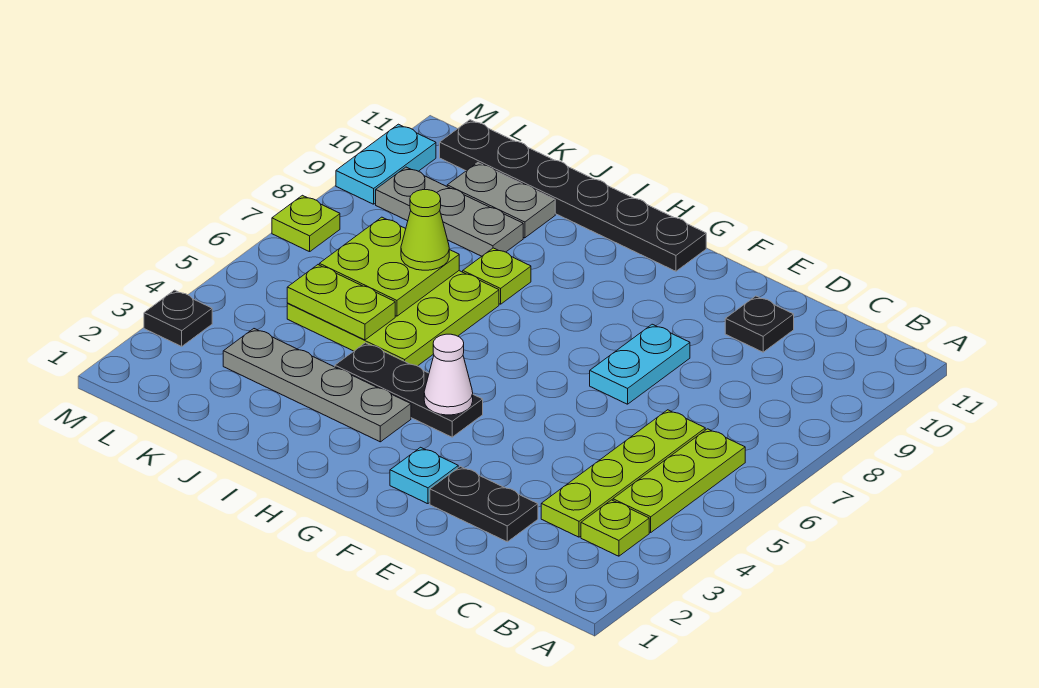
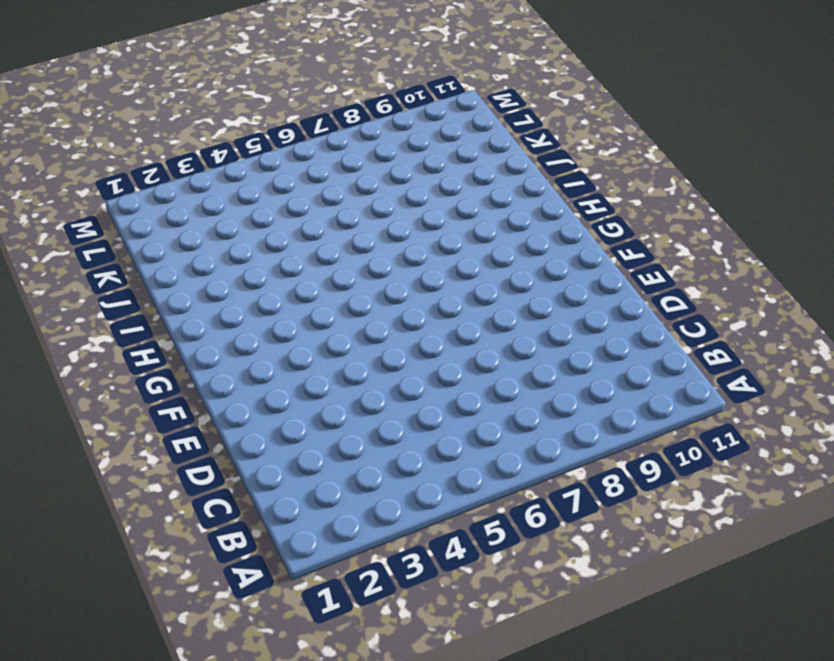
none -> lime plate B3 level 1
none -> lime plate B4:B6 level 1
none -> lime plate C3:C6 level 1

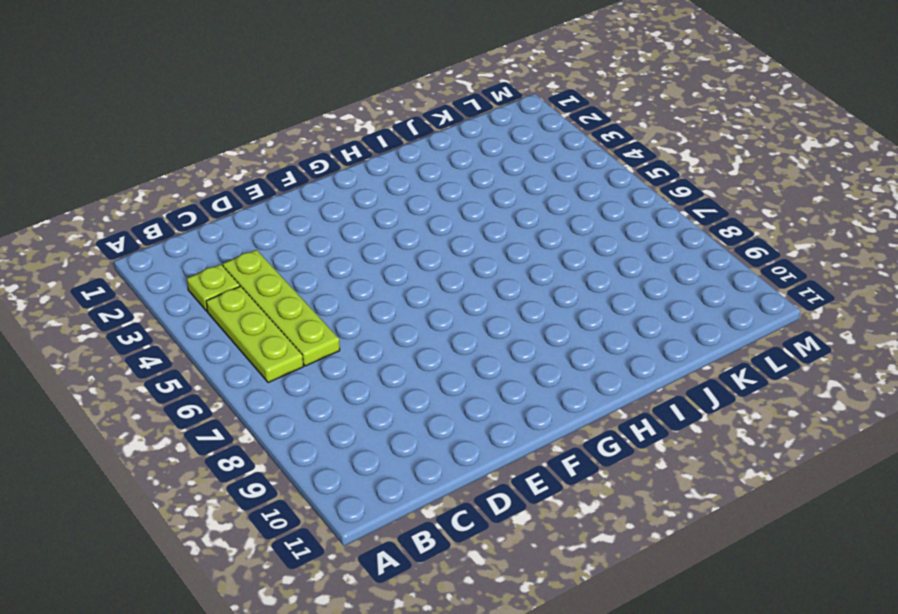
none -> black plate D2:E2 level 1
none -> black plate D10 level 1
none -> cyan plate E7:E8 level 1

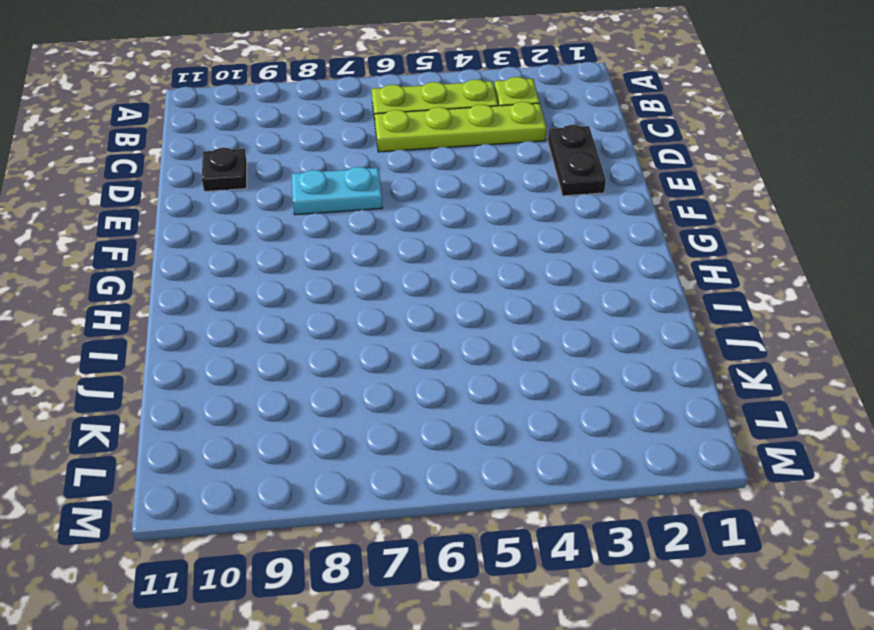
none -> cyan plate F2 level 1
none -> black plate G4:I4 level 1
none -> black plate G11:L11 level 1

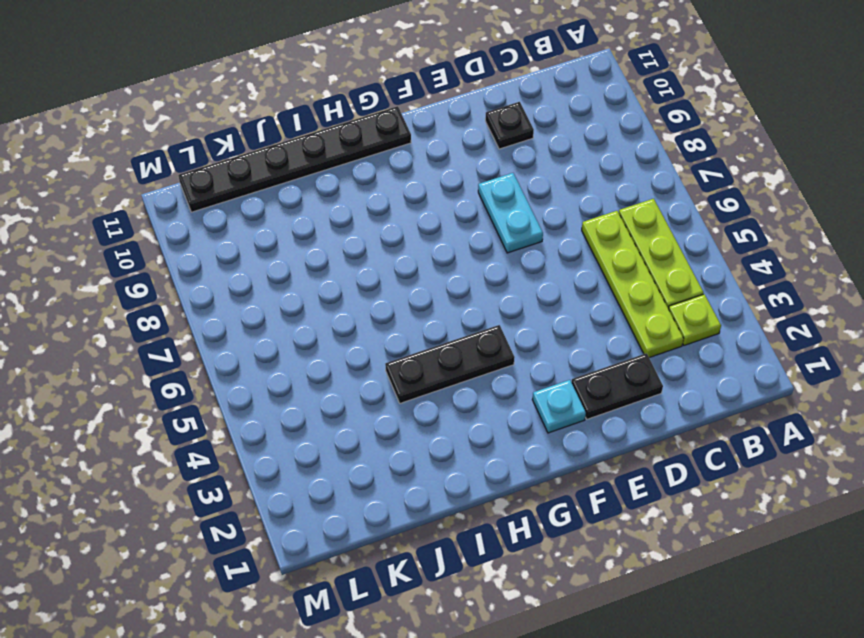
none -> grey plate H3:K3 level 1
none -> lime plate I5:K7 level 1
none -> lime plate I8 level 1

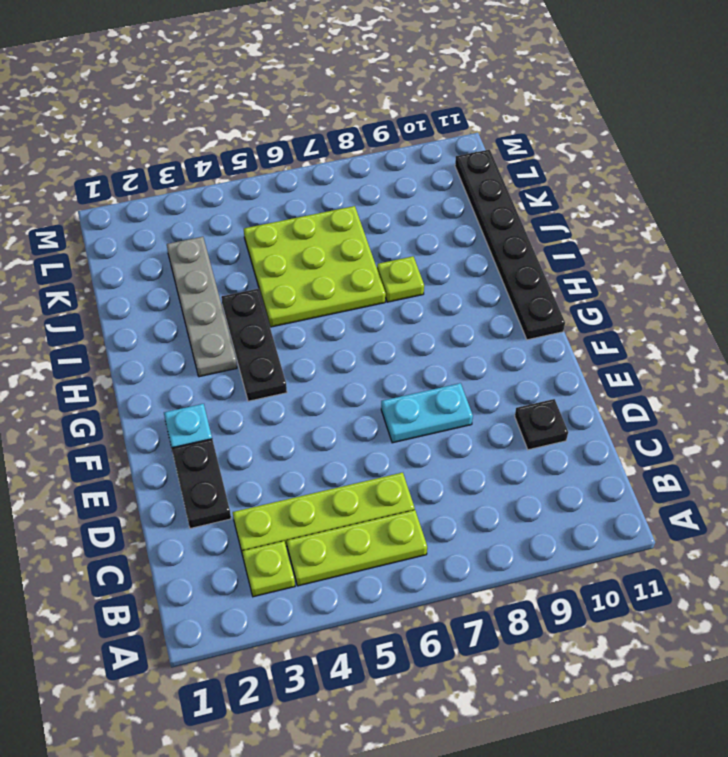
none -> grey plate J9:L9 level 1
none -> grey plate J10:K10 level 1
none -> black plate M3 level 1

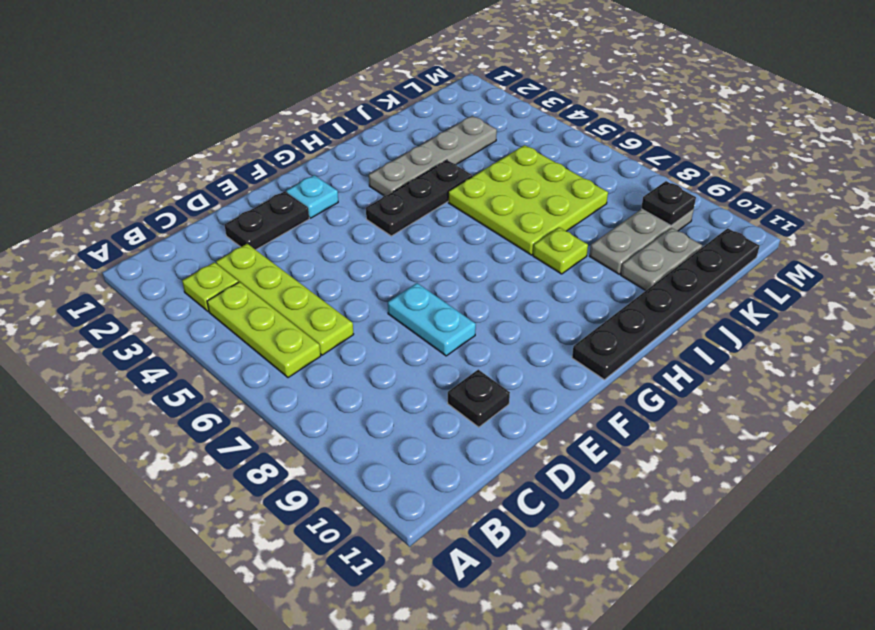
black plate L9 level 2 -> black plate M3 level 1
none -> lime plate M7 level 1
none -> cyan plate M9:M10 level 1
none -> white cone G4 level 2

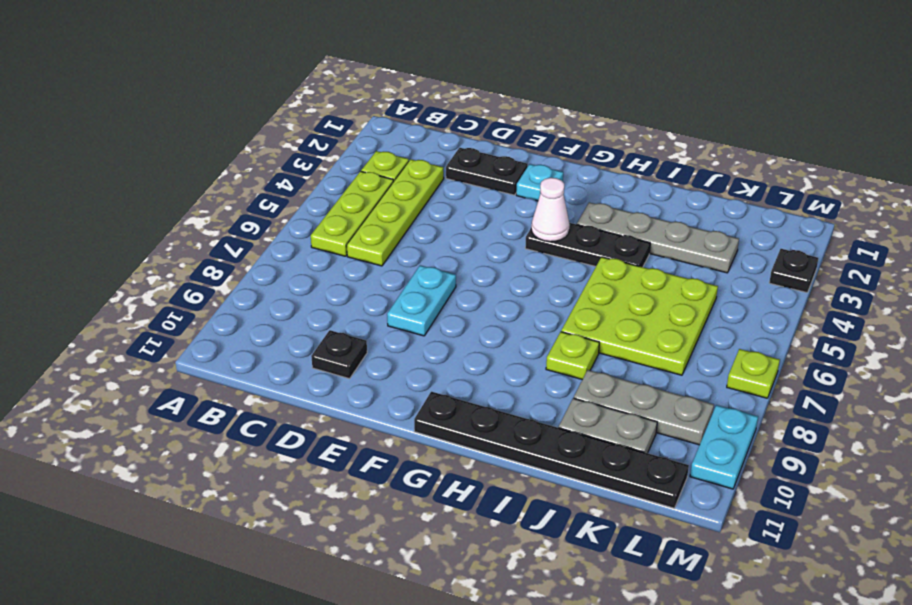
none -> lime plate J5:K5 level 2
none -> lime plate J6:K7 level 2
none -> lime cone J7 level 3

